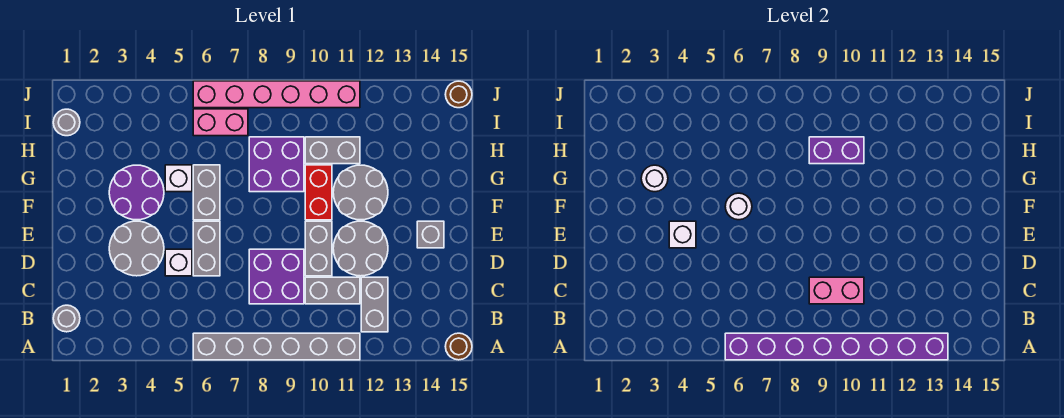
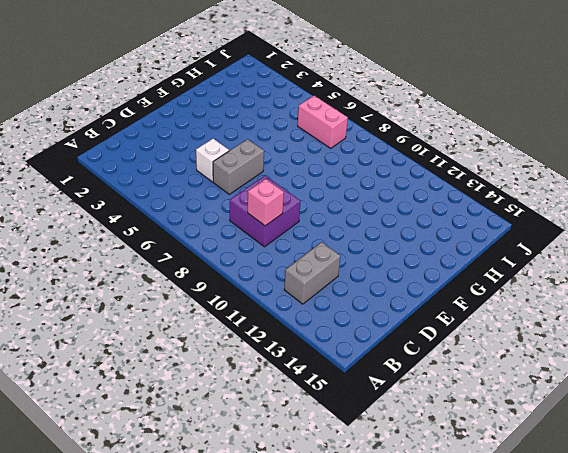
pink brick C9 level 2 -> pink brick C9:C10 level 2
none -> grey brick A6:A11 level 1
none -> brown round brick A15 level 1
none -> grey round brick B1 level 1

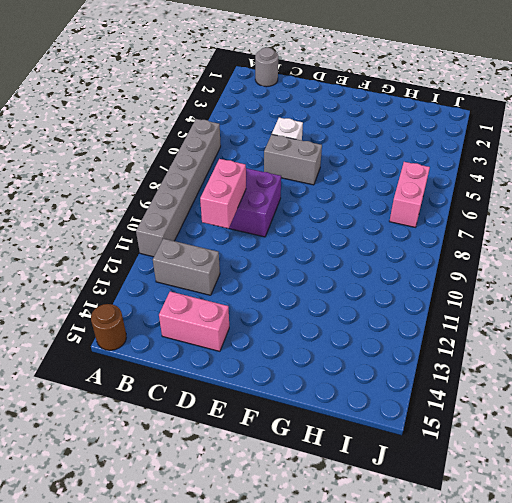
pink brick C14:D14 level 1 -> none
none -> grey brick C10:C11 level 1
none -> grey round brick D3:E4 level 1
none -> grey brick D10:E10 level 1

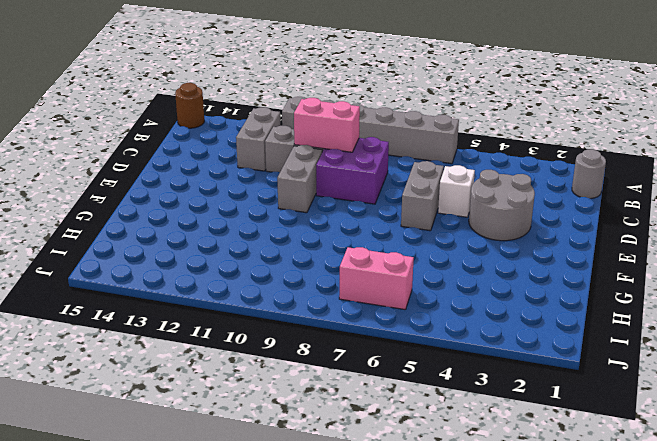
none -> grey round brick D11:E12 level 1
none -> grey brick E14 level 1
none -> purple round brick F3:G4 level 1

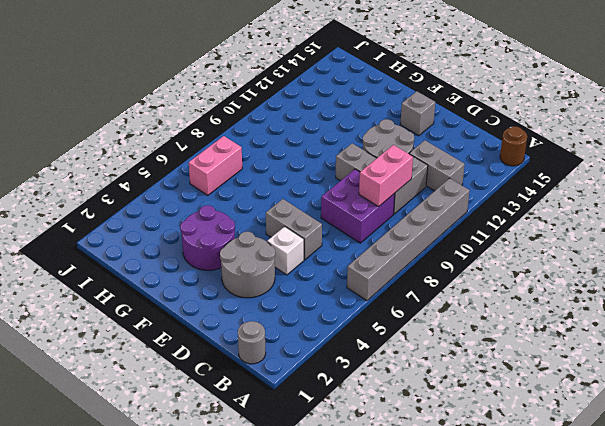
none -> grey brick F6:G6 level 1
none -> red brick F10:G10 level 1
none -> grey round brick F11:G12 level 1

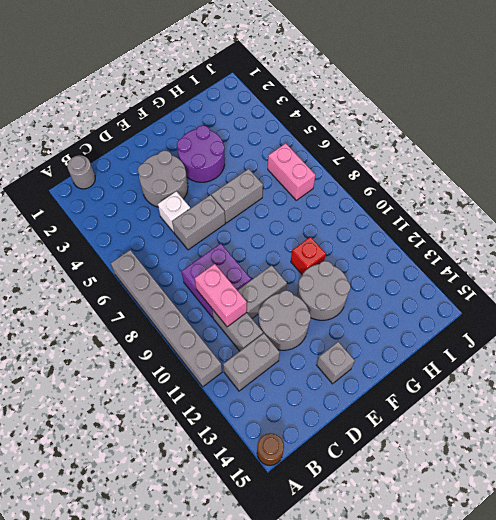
red brick G10 level 1 -> red brick F10:G10 level 1
none -> white brick G5 level 1
none -> purple brick G8:H9 level 1
none -> grey brick H10:H11 level 1

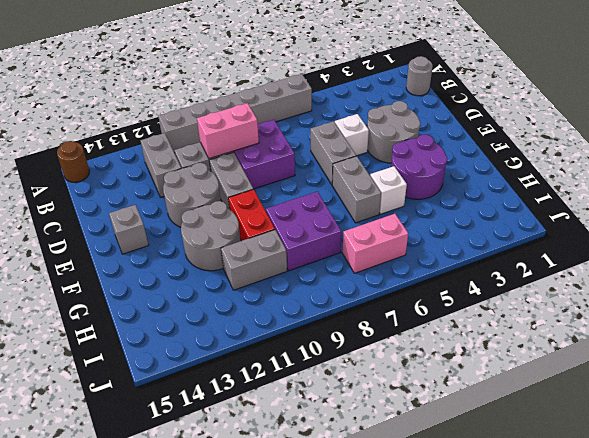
none -> grey round brick I1 level 1
none -> pink brick J6:J11 level 1
none -> brown round brick J15 level 1

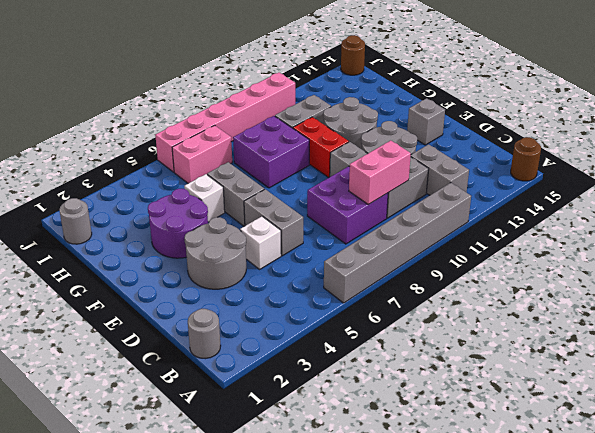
none -> purple brick A6:A13 level 2
none -> white brick E4 level 2
none -> white round brick F6 level 2

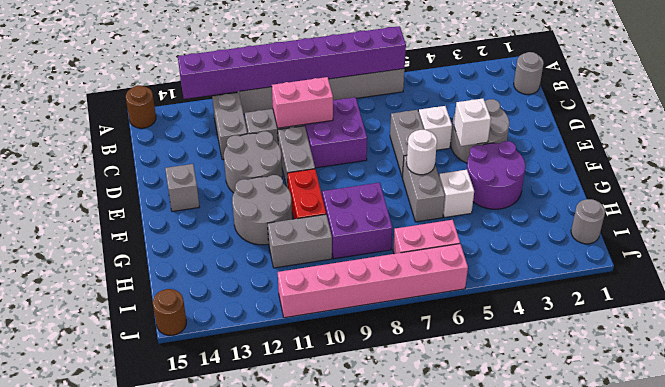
none -> white round brick G3 level 2
none -> purple brick H9:H10 level 2

